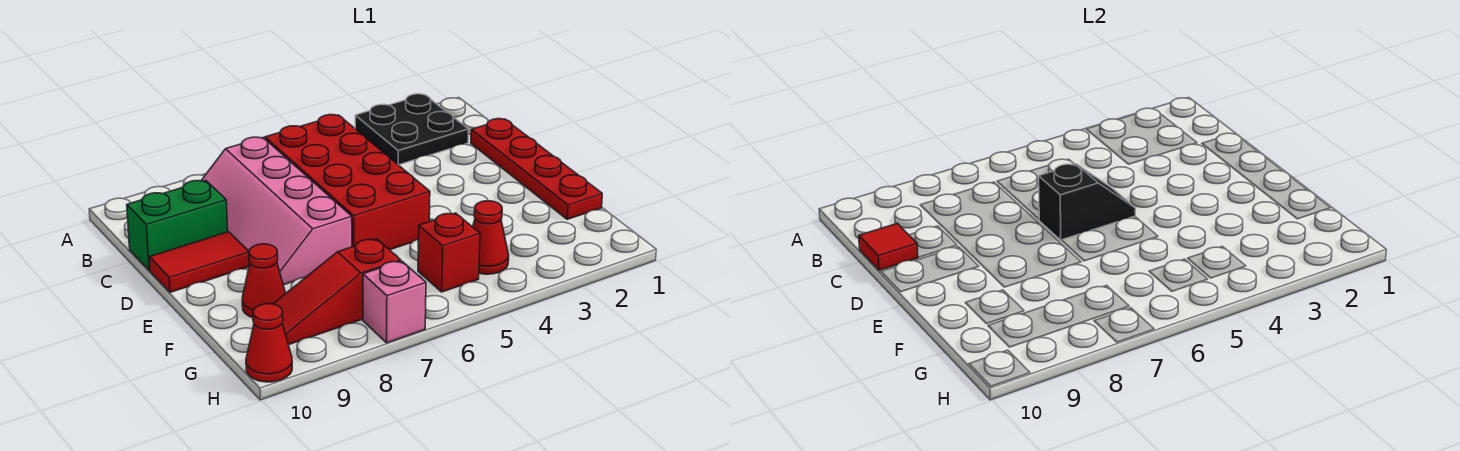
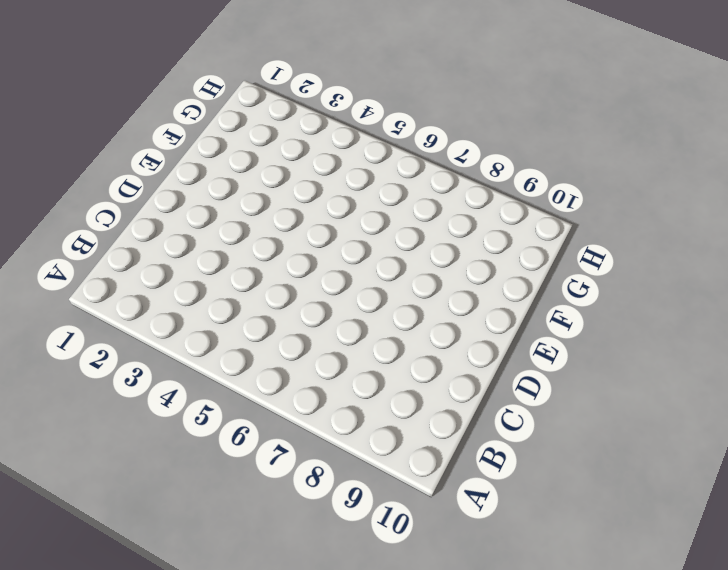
none -> black plate A2:B3 level 1
none -> red brick B5:E6 level 1
none -> pink slope B7:E8 level 1 top 7

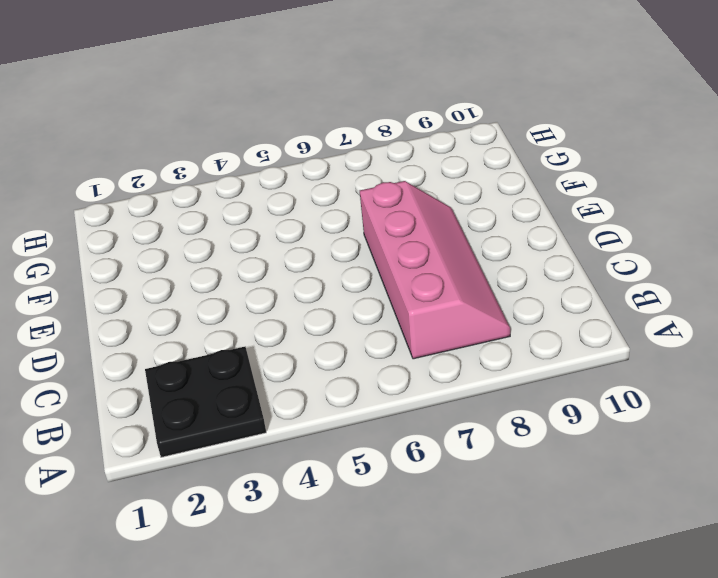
none -> red brick B5:E6 level 1
none -> red plate C1:F1 level 1
none -> green brick C9:C10 level 1

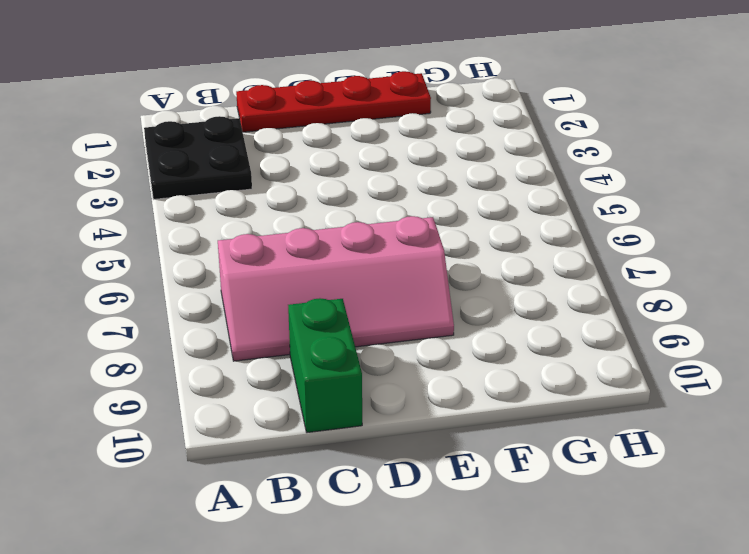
none -> red brick B5:E6 level 1
none -> red tile D9:D10 level 1
none -> red cone F9 level 1

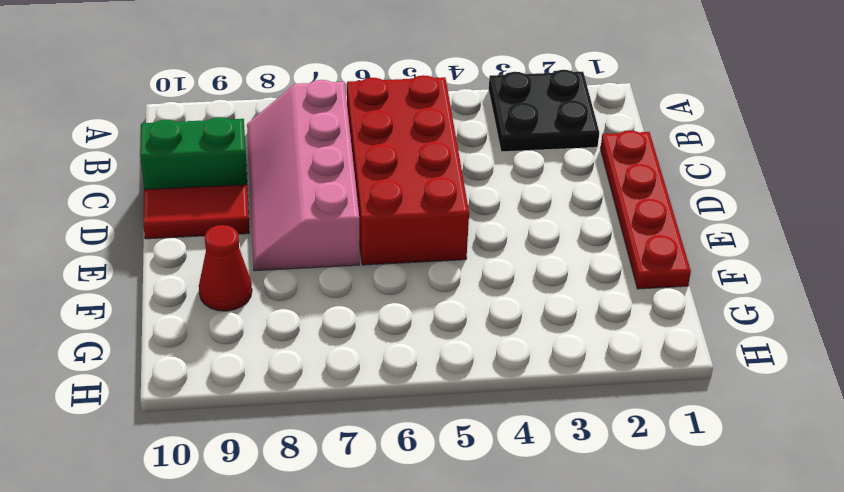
none -> red cone G4 level 1
none -> red brick G5 level 1
none -> red slope G7:G9 level 1 top 7

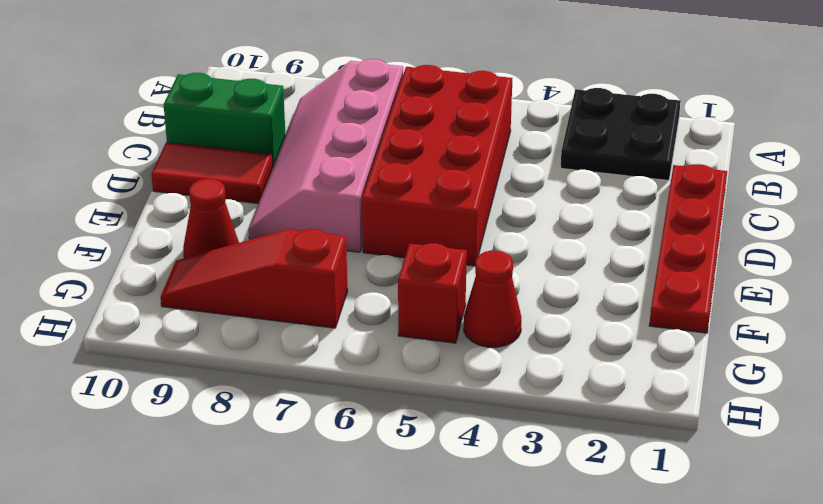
none -> pink brick H7 level 1
none -> red cone H10 level 1
none -> red tile C10 level 2

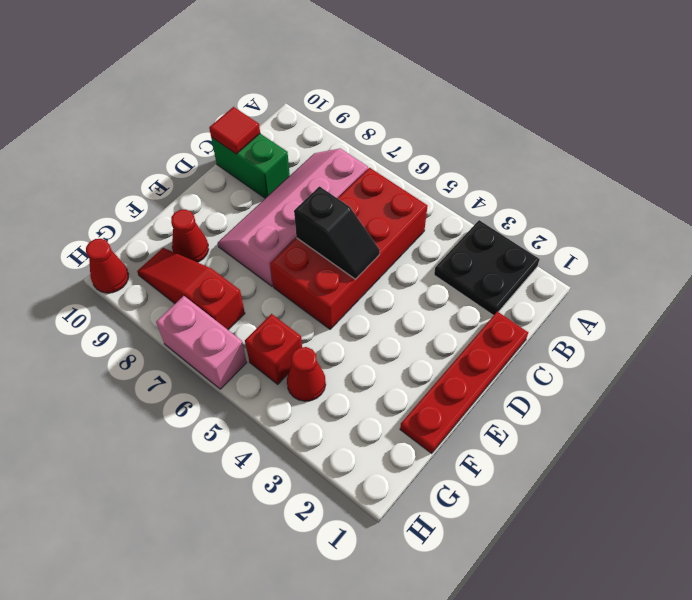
pink brick H6:H7 level 1 -> pink brick H7 level 1
none -> red tile D9:D10 level 1

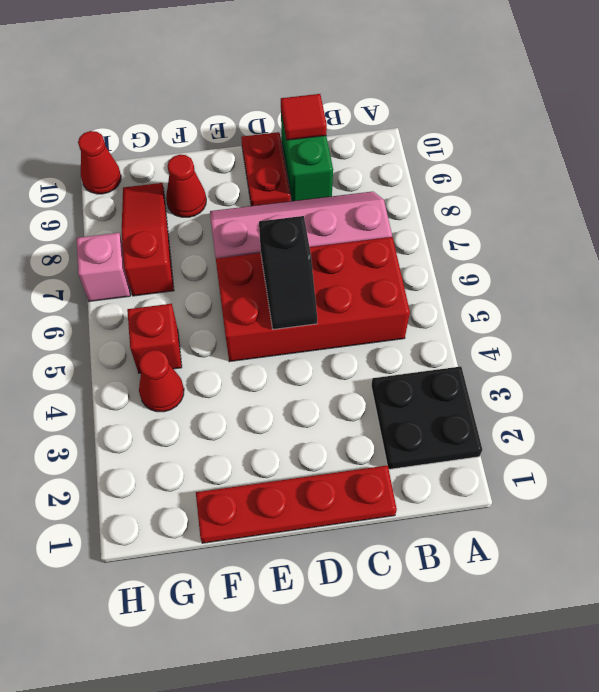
red plate D9:D10 level 1 -> red tile D9:D10 level 1

